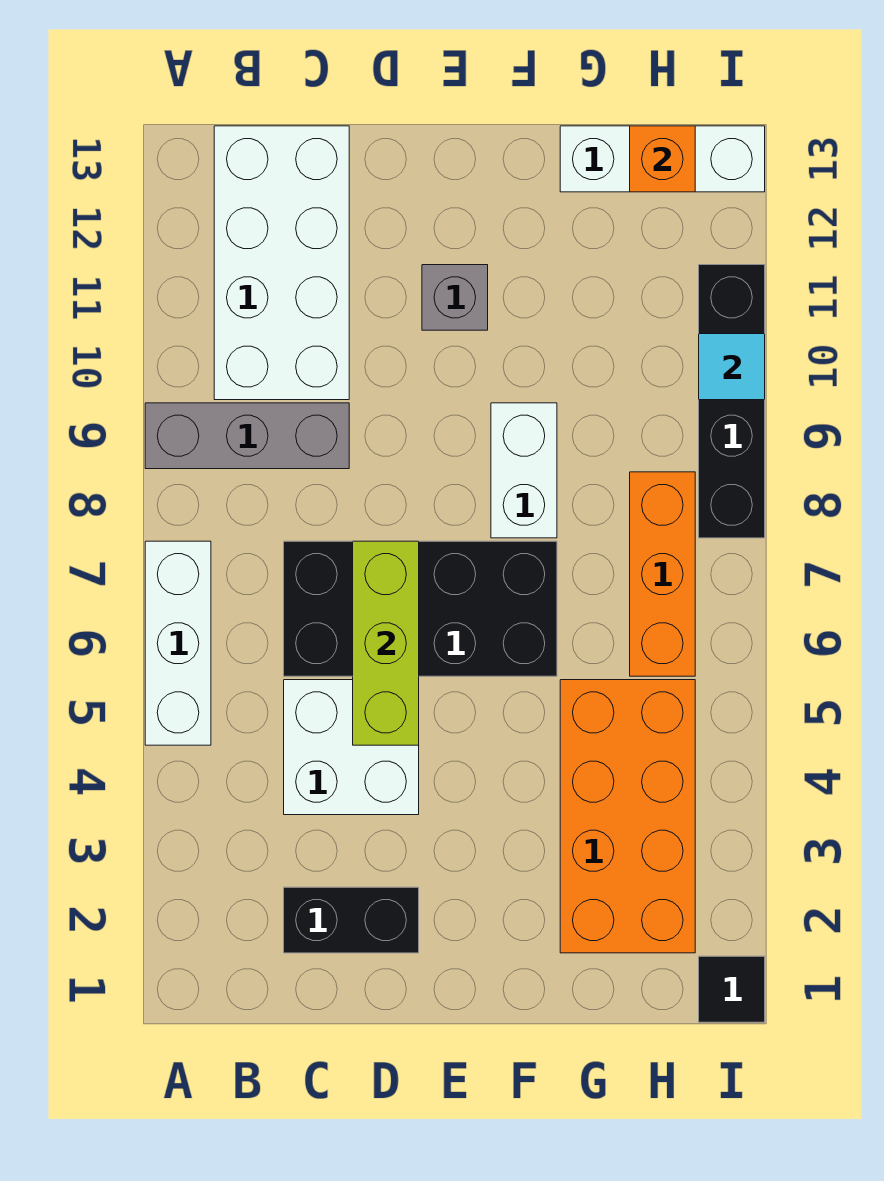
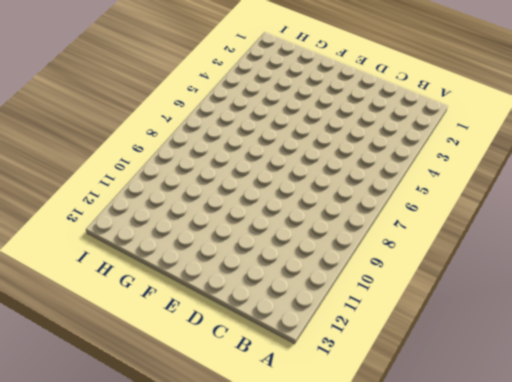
none -> white brick A5:A7 level 1
none -> grey brick A9:C9 level 1
none -> white brick B10:C13 level 1

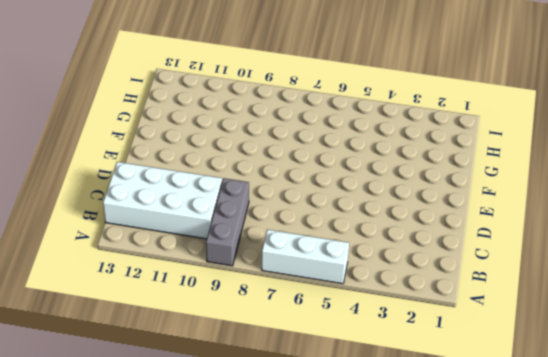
none -> black brick C2:D2 level 1
none -> white brick C4:D5 level 1
none -> black brick C6:F7 level 1

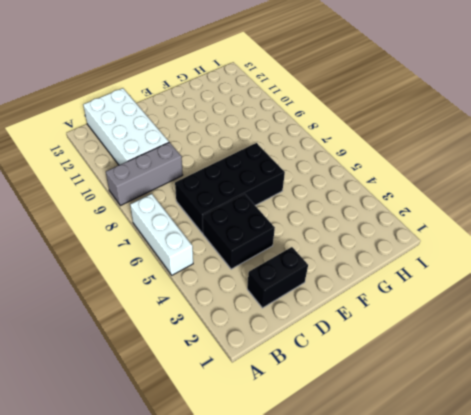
black brick C4:D5 level 1 -> white brick C4:D5 level 1
none -> grey brick E11 level 1
none -> white brick F8:F9 level 1
none -> orange brick G2:H5 level 1

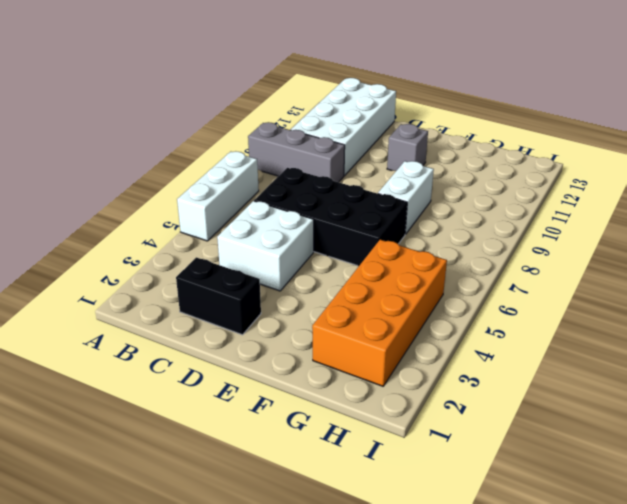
none -> white brick G13:I13 level 1
none -> orange brick H6:H8 level 1
none -> black tile I1 level 1

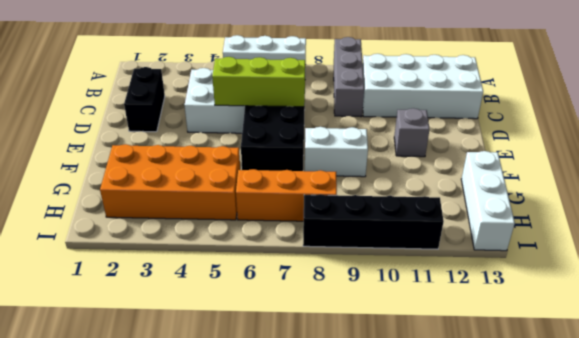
none -> black tile I1 level 1
none -> orange brick H13 level 2
none -> cyan tile I10 level 2

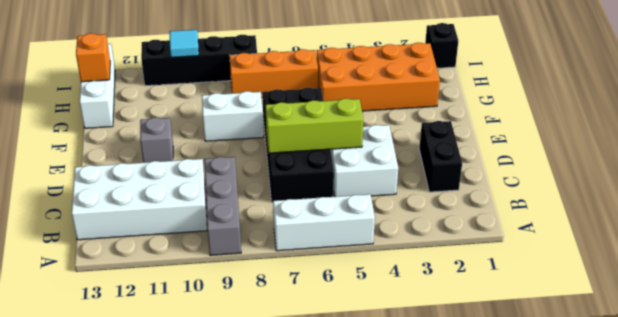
black brick I1 level 1 -> black tile I1 level 1

